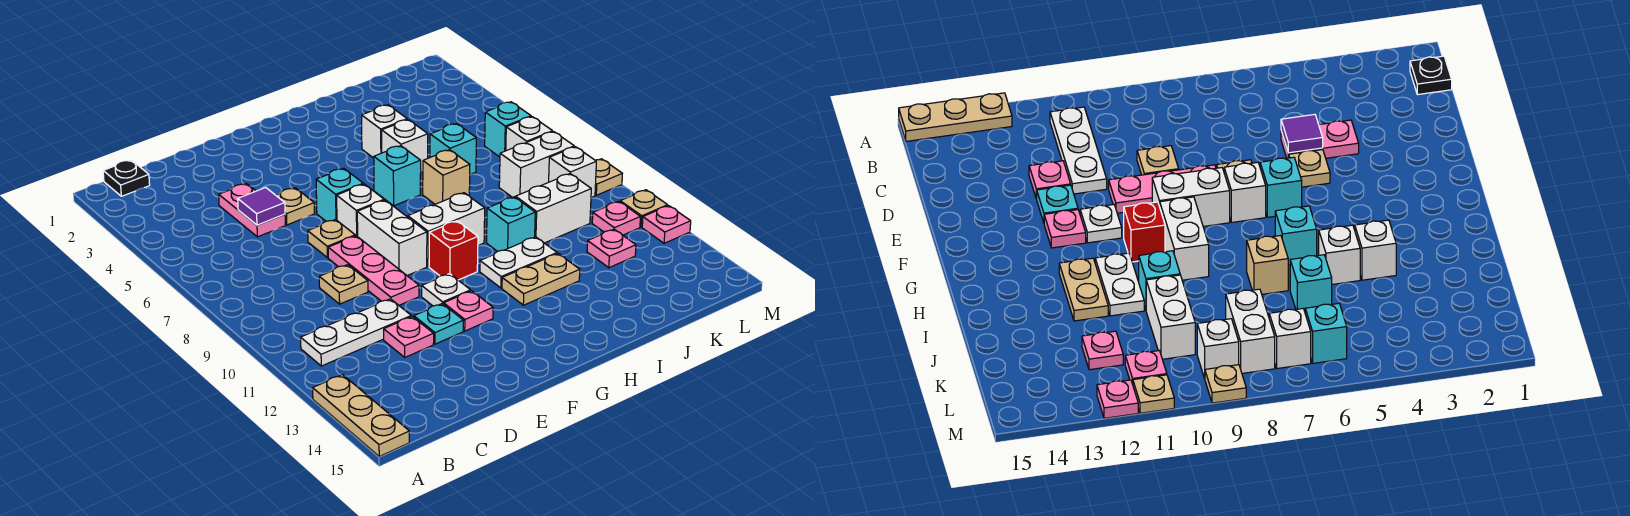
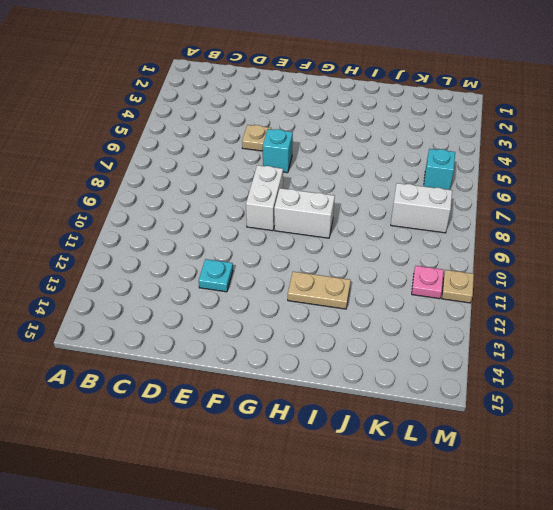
none -> tan plate A13:A15 level 1
none -> black plate B1 level 1
none -> white plate B11:D11 level 1
none -> pink plate D4:D5 level 1

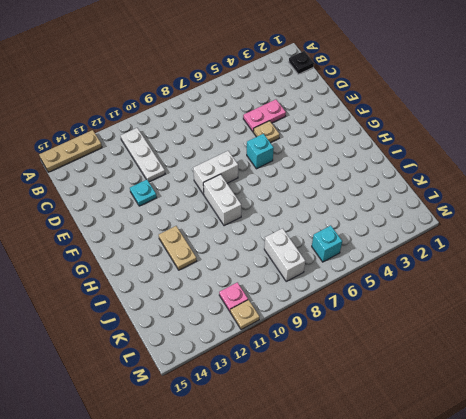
none -> tan plate D9 level 1
none -> pink plate D12 level 1
none -> tan plate E7 level 1
none -> pink plate E8:E10 level 1

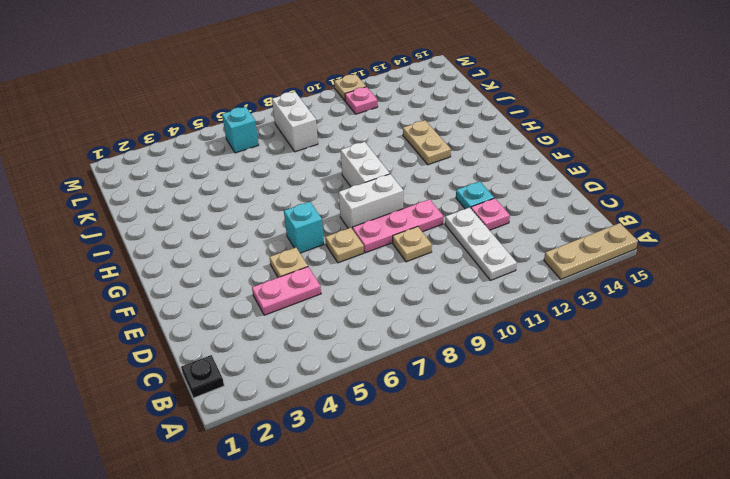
none -> white brick F7 level 1
none -> white plate F11 level 1
none -> pink plate F12 level 1
none -> red brick G10 level 1

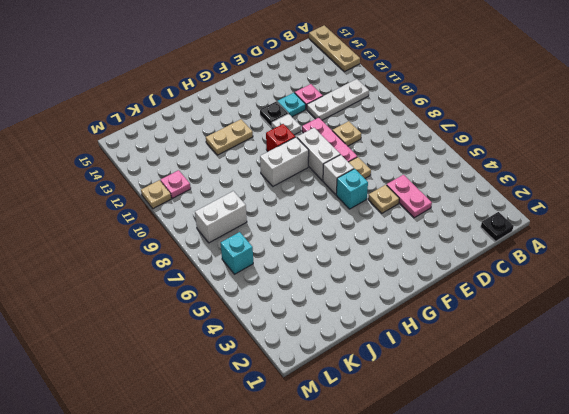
black plate F12 level 1 -> pink plate F12 level 1
none -> cyan brick H6 level 1
none -> white plate H11:I11 level 1
none -> white brick I4 level 1
none -> white brick I5 level 1

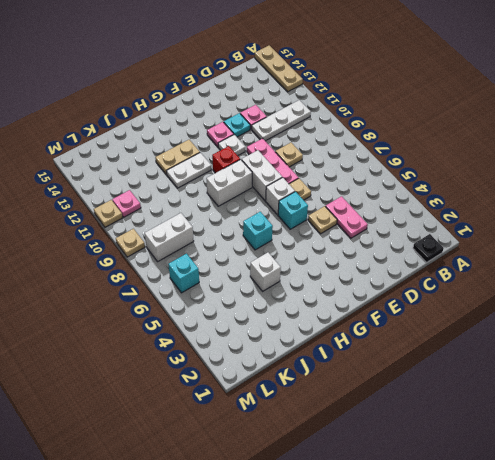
none -> white brick I5 level 1
none -> tan brick I7 level 1
none -> cyan brick I10 level 1
none -> cyan brick J6 level 1

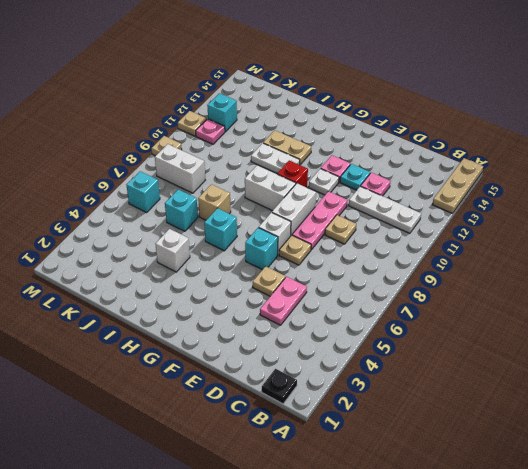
cyan brick L12 level 1 -> cyan brick I10 level 1
none -> white brick I5 level 1
none -> white brick J10:K10 level 1
none -> pink plate K12 level 1
none -> white brick L7 level 1

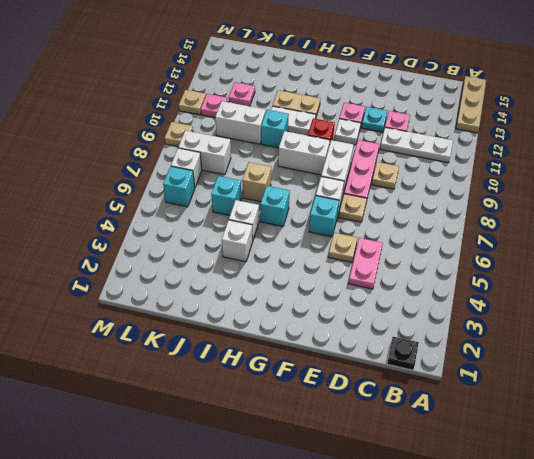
none -> white brick L9 level 1
none -> pink plate M12 level 1
none -> purple tile D5 level 2

